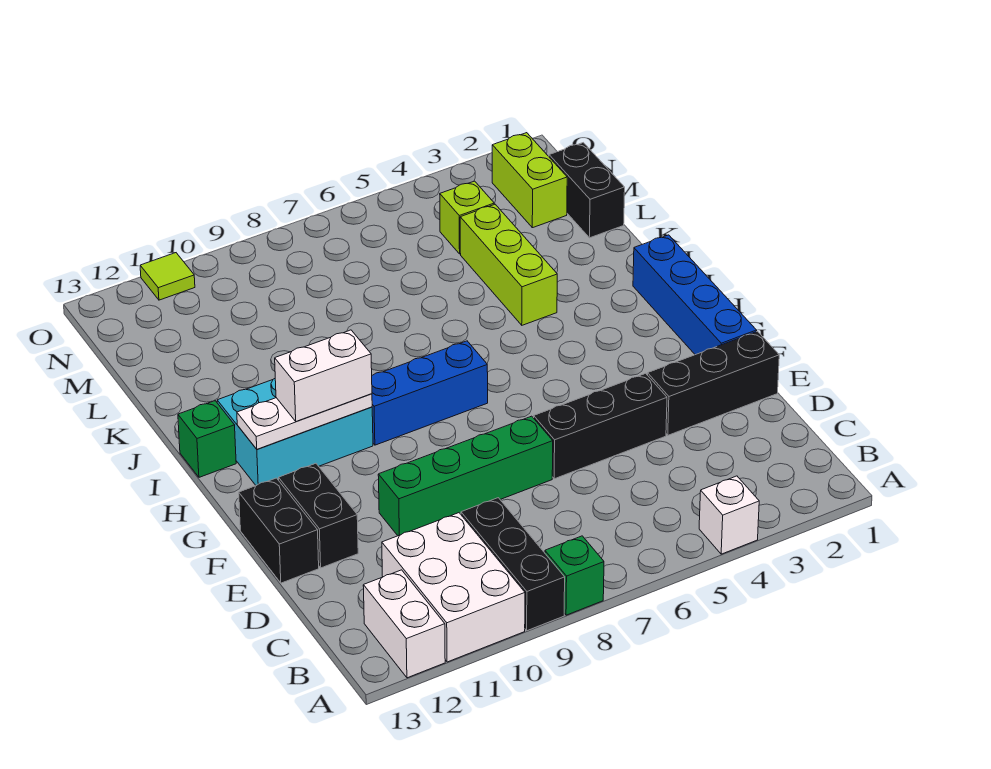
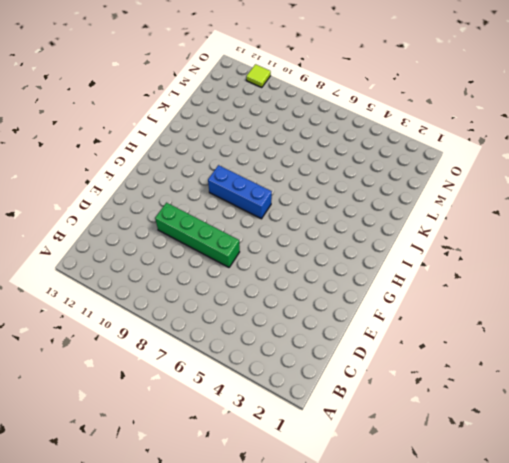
none -> white brick A4 level 1
none -> green brick A8 level 1
none -> black brick A9:C9 level 1

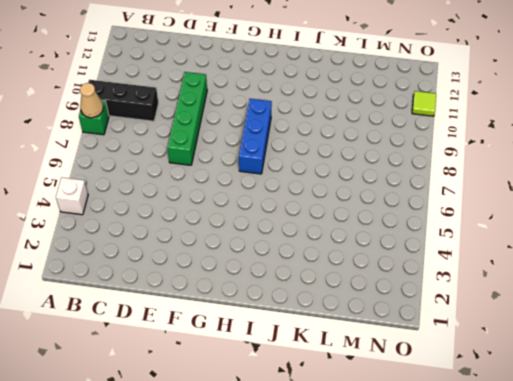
tan cone A8 level 2 -> none
none -> white brick A10:C11 level 1
none -> white brick A12:B12 level 1
none -> black brick E1:E3 level 1

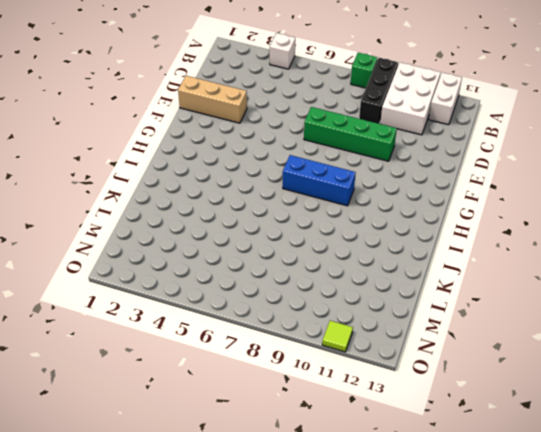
tan brick E1:E3 level 1 -> black brick E1:E3 level 1
none -> black brick E4:E6 level 1
none -> black brick E12:F12 level 1
none -> black brick E13:F13 level 1

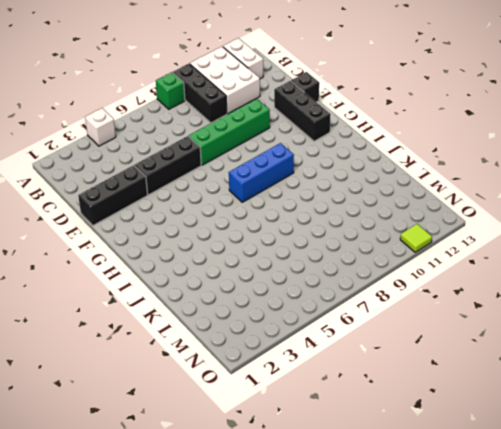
black brick E12:G12 level 1 -> black brick E12:F12 level 1
black brick E13 level 1 -> black brick E13:F13 level 1
none -> blue brick F1:I1 level 1
none -> cyan brick H10:I12 level 1
none -> green brick I13 level 1

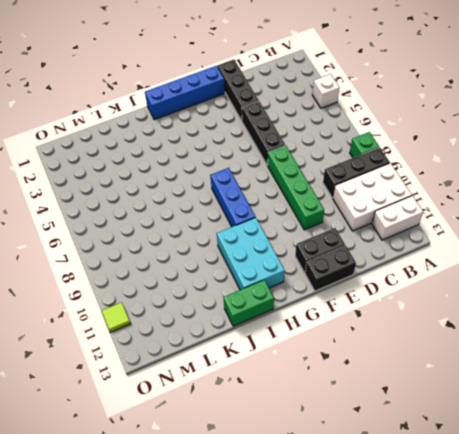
green brick I13:J13 level 1 -> green brick I13 level 1
none -> lime brick J4:L4 level 1
none -> black brick L1:M1 level 1
none -> lime brick M2:N2 level 1

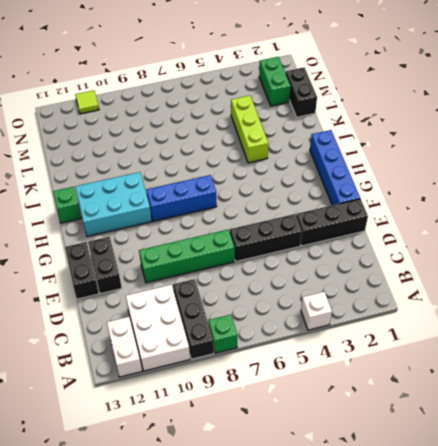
green brick M2:N2 level 1 -> lime brick M2:N2 level 1
none -> lime brick M4 level 1
none -> white plate H10:H12 level 2
none -> white brick H10:H11 level 3

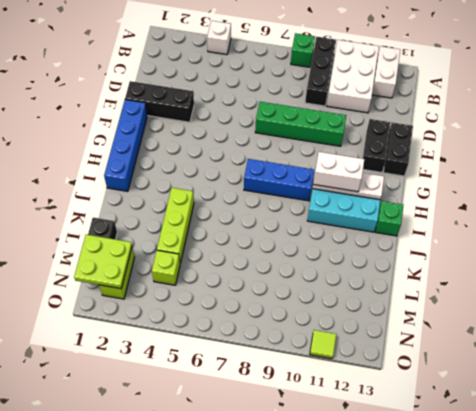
lime plate M1:N2 level 2 -> none
none -> black brick E4:E6 level 1

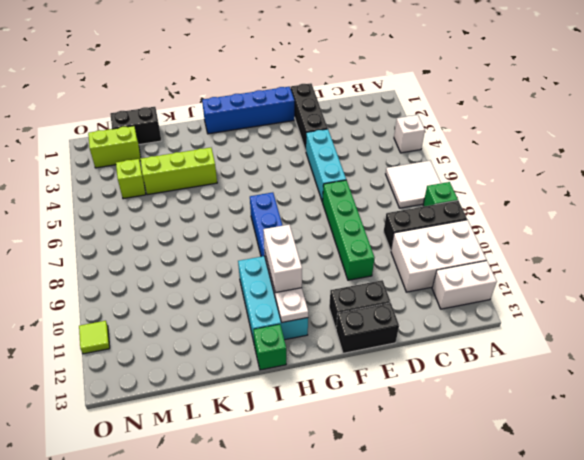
white tile A6:B7 level 1 -> none
cyan brick E4:E6 level 1 -> black brick E4:E6 level 1

